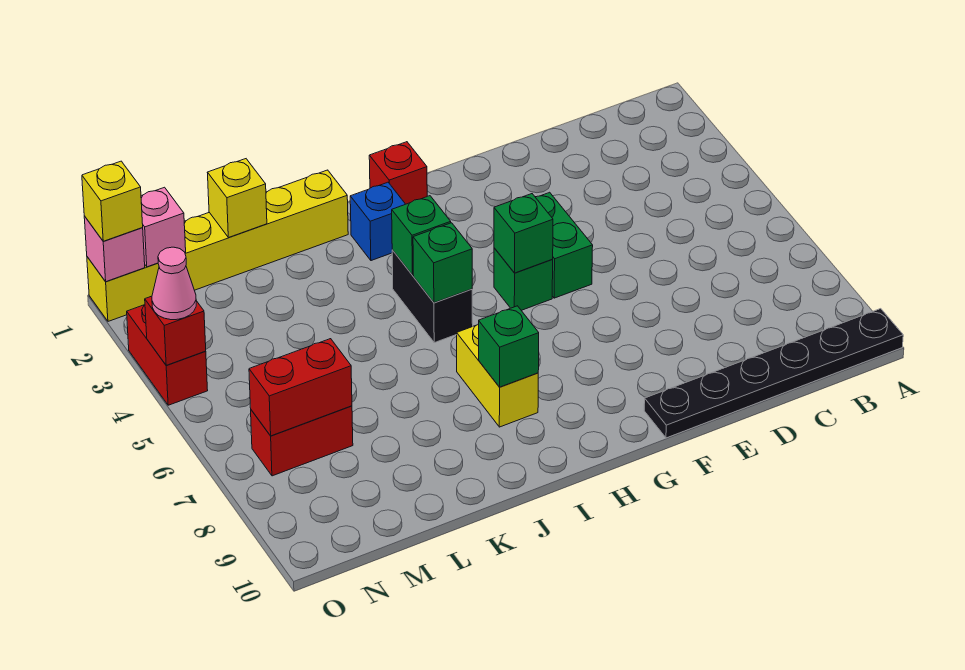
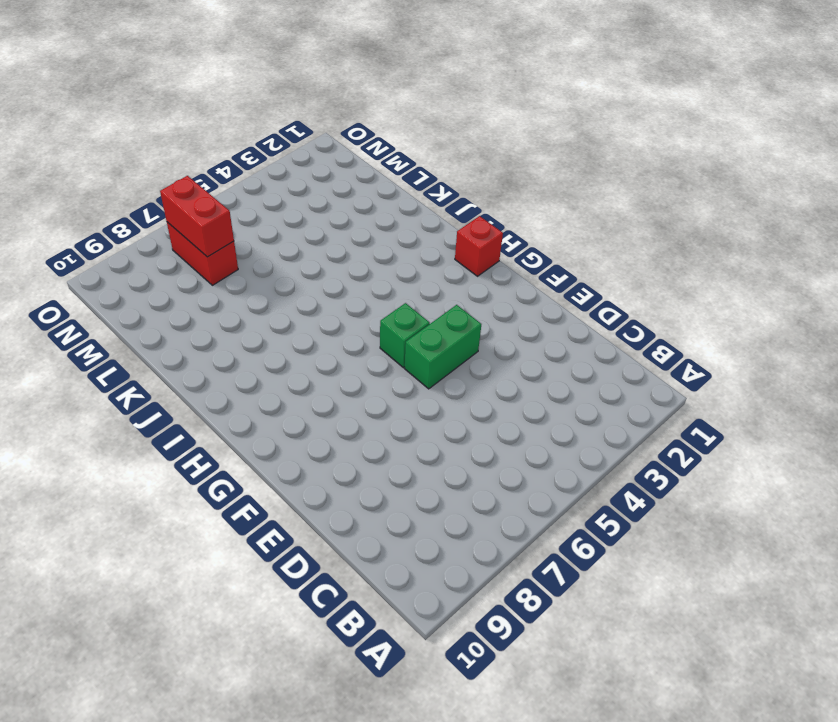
none -> black plate A10:F10 level 1
none -> blue brick I2 level 1
none -> black brick I4:I5 level 1

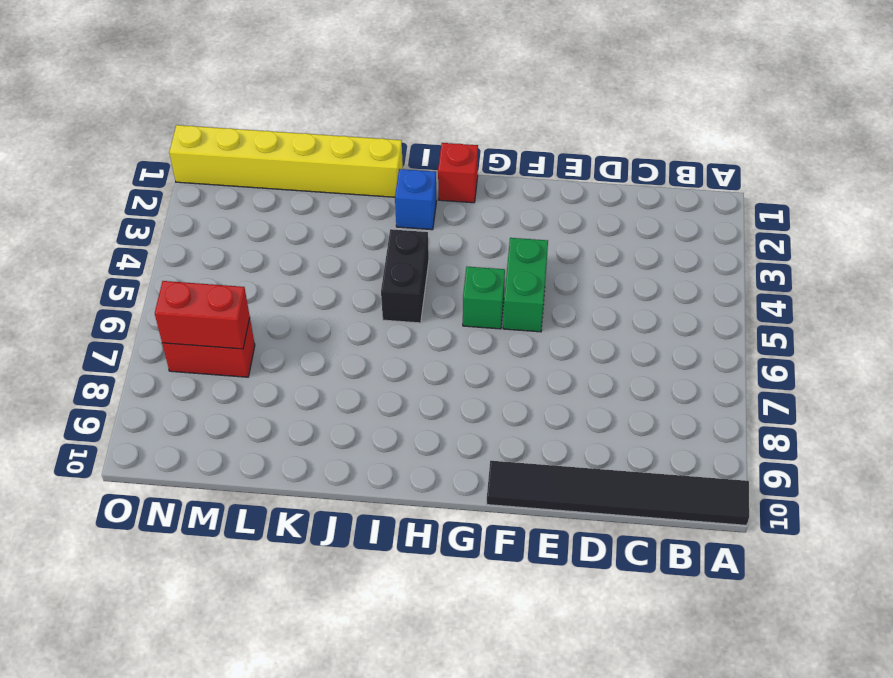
black tile A10:F10 level 1 -> black plate A10:F10 level 1
none -> yellow brick I7:I8 level 1
none -> red brick O3:O4 level 1
none -> green brick G5 level 2

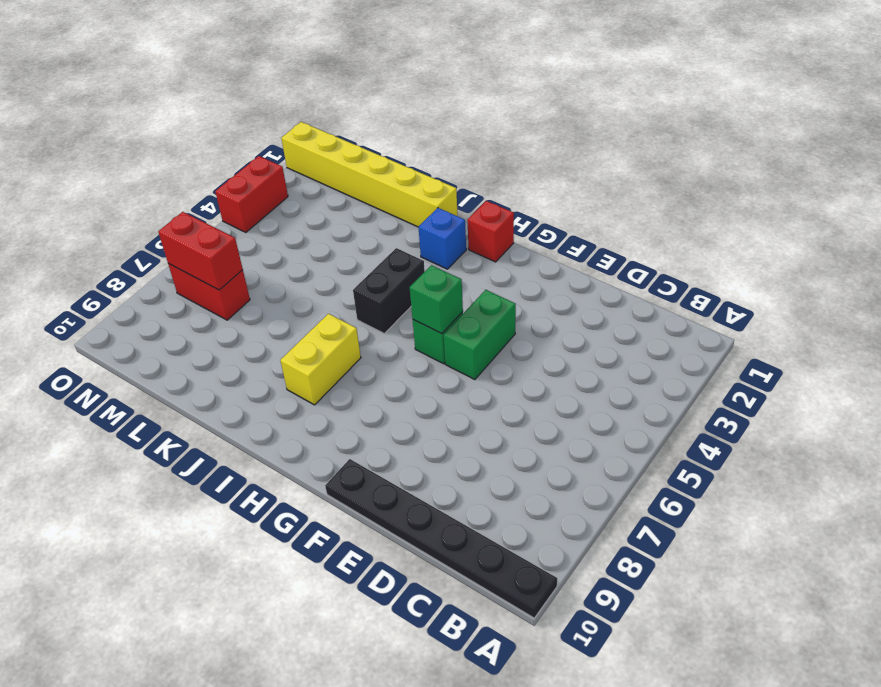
none -> green brick I4 level 2
none -> green brick I5 level 2
none -> green brick I8 level 2

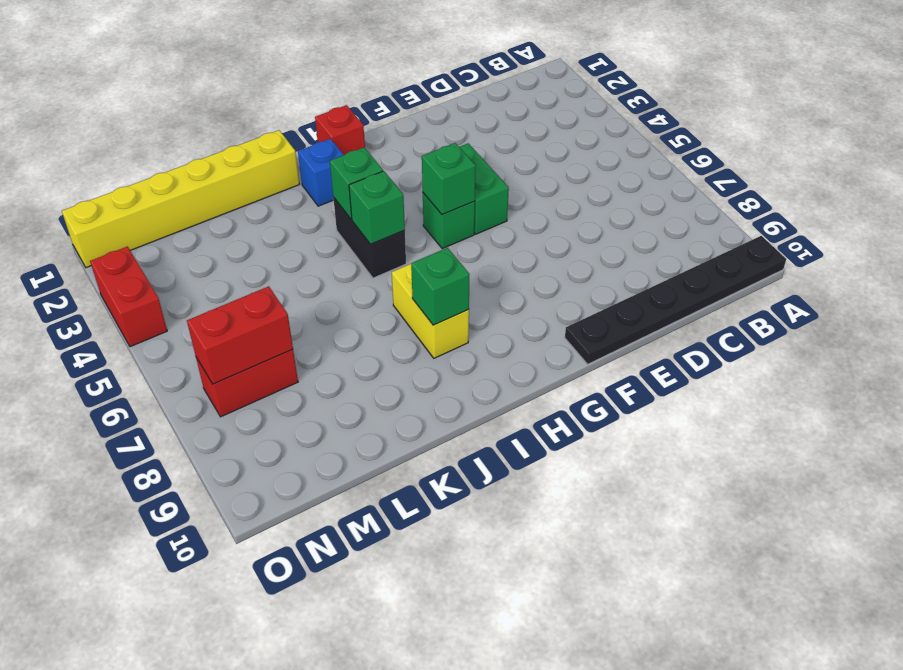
none -> yellow brick L1 level 2
none -> pink brick N1 level 2
none -> pink brick O1 level 2

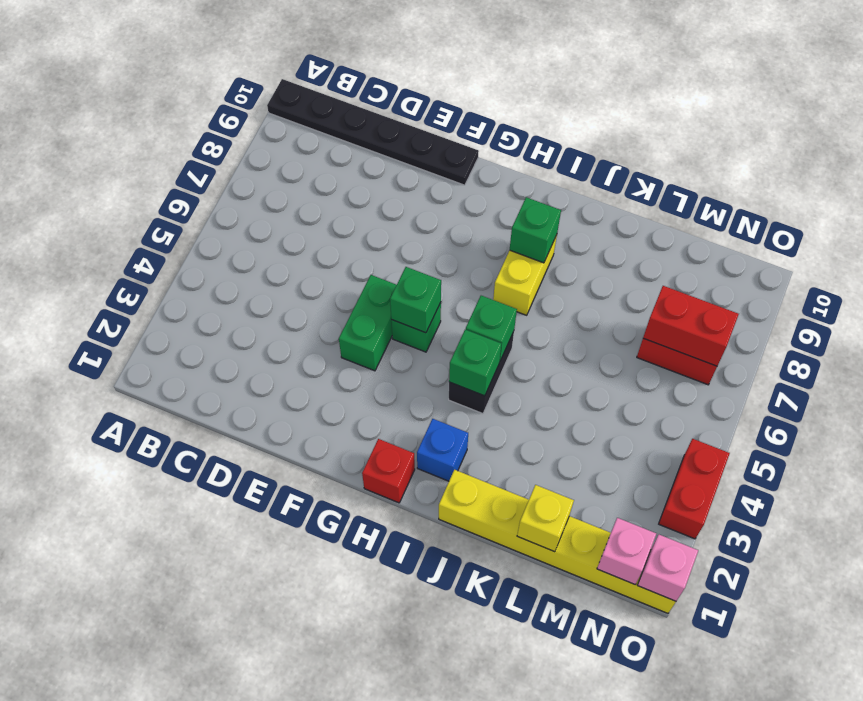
none -> red brick O4 level 2
none -> yellow brick O1 level 3
none -> pink cone O4 level 3

